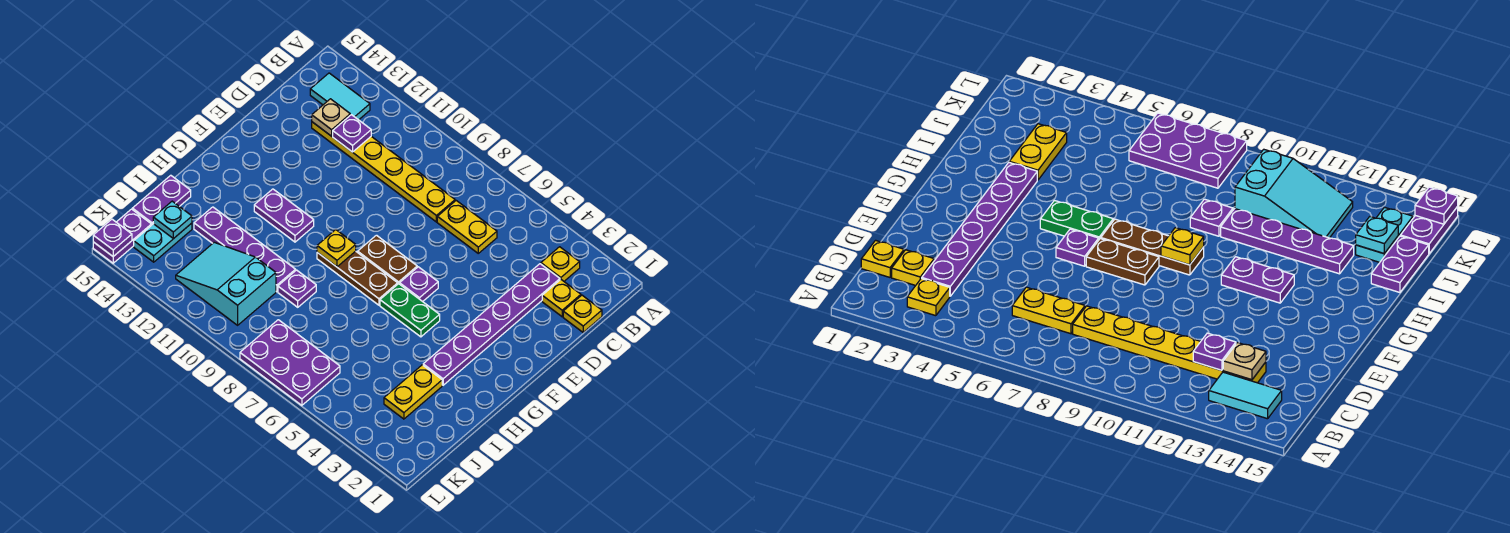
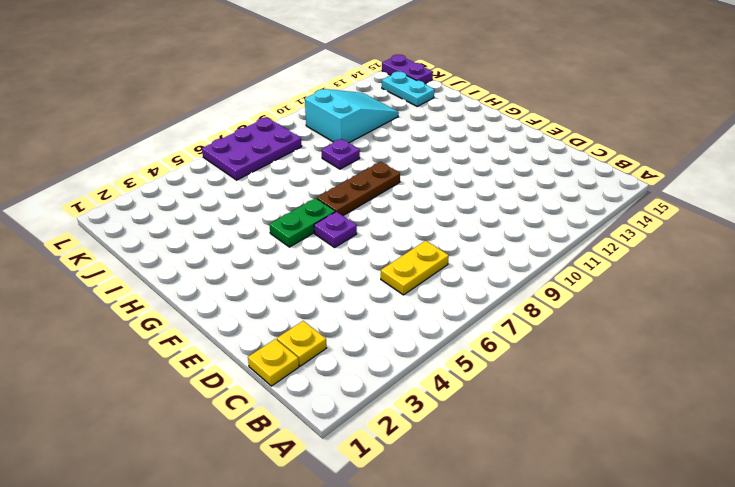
none -> yellow plate B3 level 1
none -> cyan tile B13:B14 level 1
none -> purple plate C3:H3 level 1

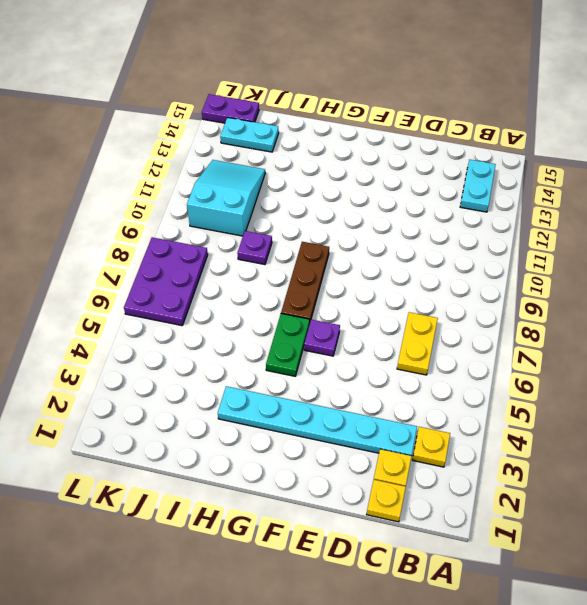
cyan plate B13:B14 level 1 -> cyan tile B13:B14 level 1
cyan plate C3:H3 level 1 -> purple plate C3:H3 level 1
none -> yellow plate C8:C13 level 1
none -> brown plate F7:F8 level 1
none -> purple plate G11:G12 level 1

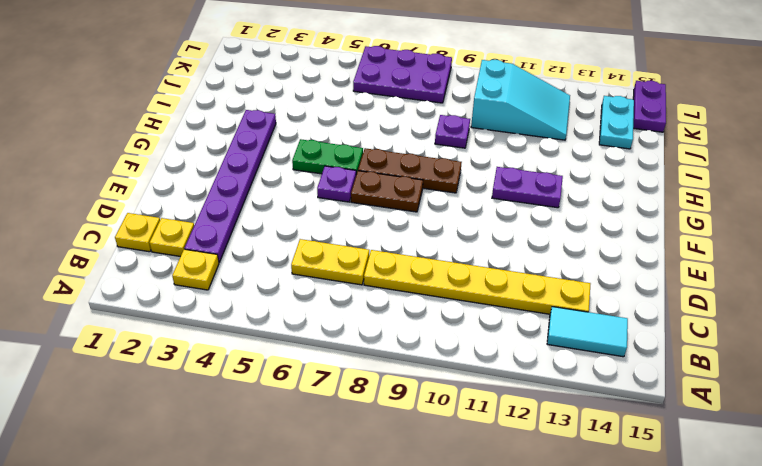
none -> yellow plate I3:J3 level 1
none -> purple plate I10:I13 level 1
none -> purple plate I15:J15 level 1

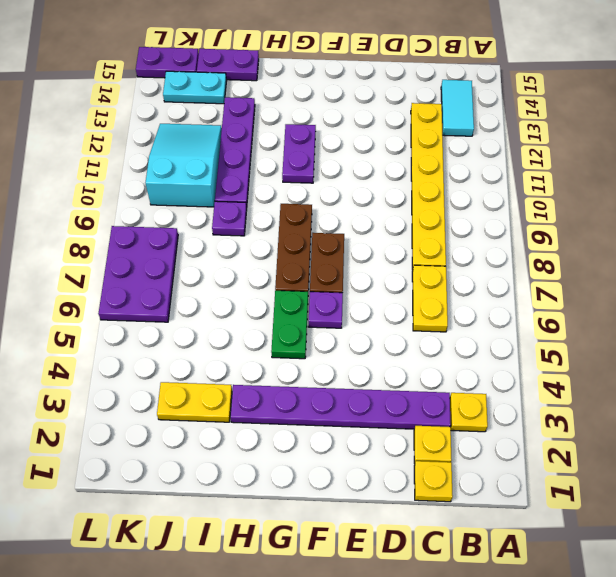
none -> purple plate C12 level 2
none -> tan plate C13 level 2
none -> yellow plate G9 level 2

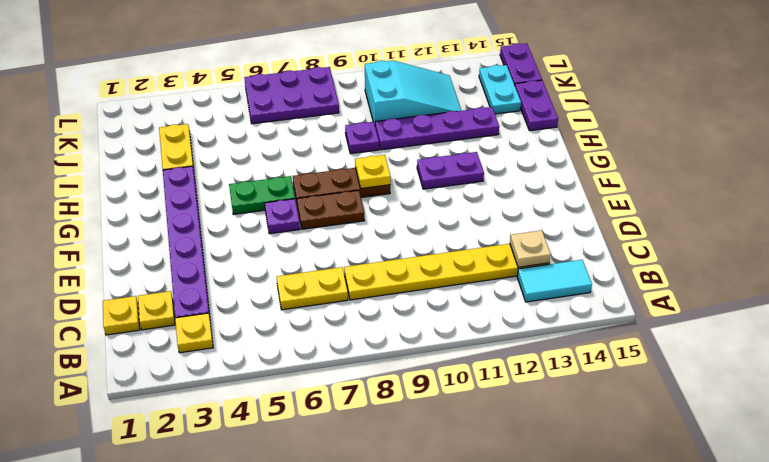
none -> purple plate C12 level 2
none -> cyan plate J14 level 2
none -> purple plate L15 level 2

